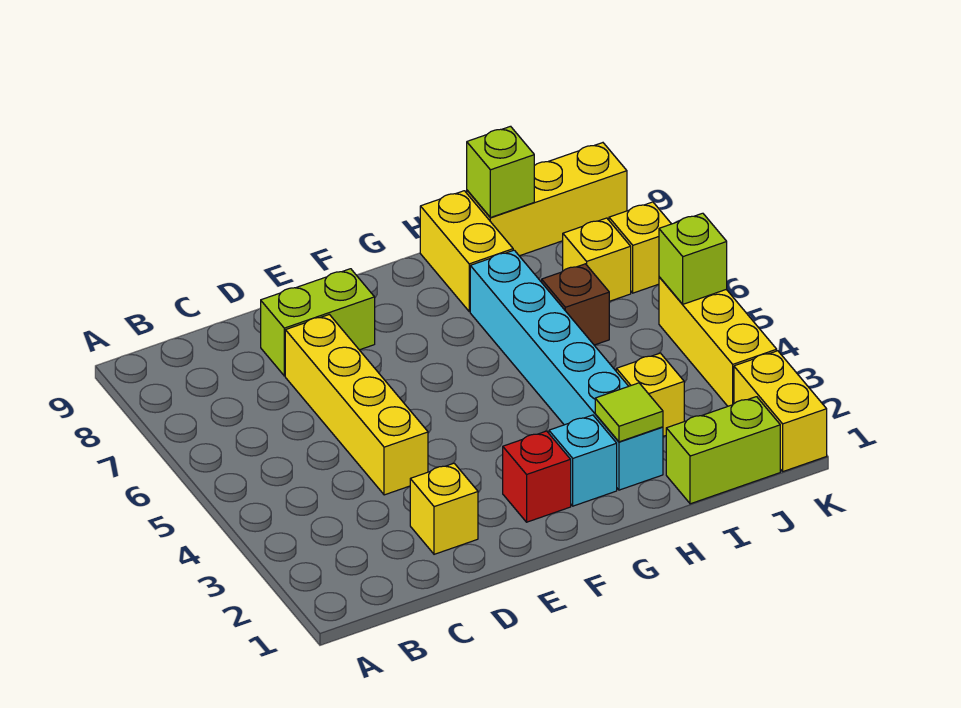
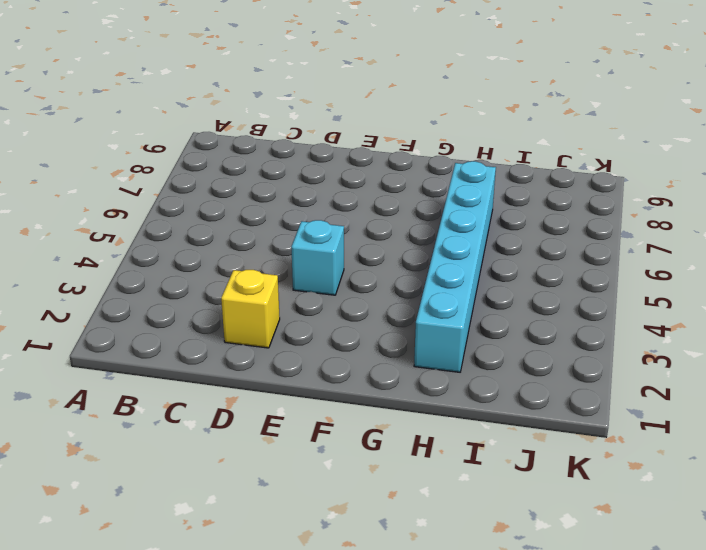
cyan brick E4 level 1 -> cyan brick G2 level 1
none -> yellow brick D4:D7 level 1
none -> lime brick D8:E8 level 1
none -> red brick F2 level 1

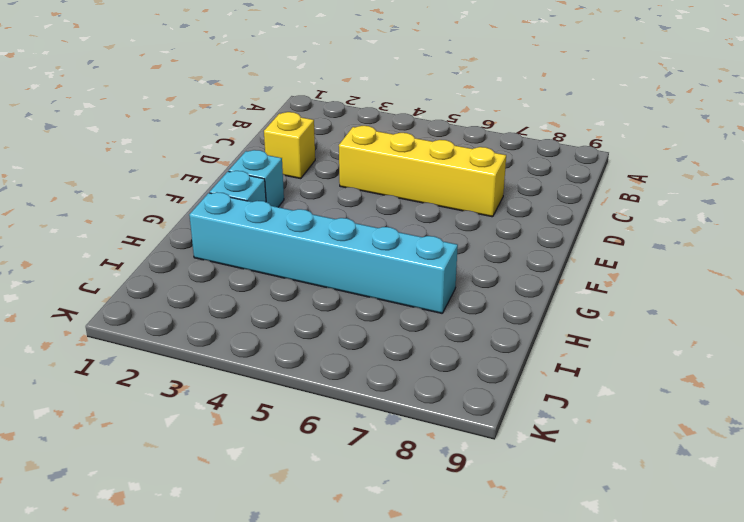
cyan brick F2 level 1 -> red brick F2 level 1
none -> lime brick D8:E8 level 1
none -> yellow brick H8:H9 level 1
none -> lime brick I1:J1 level 1

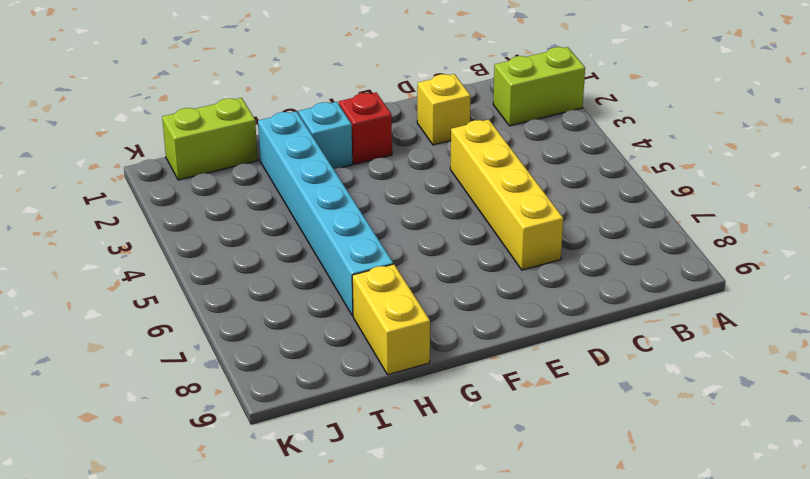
lime brick A2:B2 level 1 -> lime brick D8:E8 level 1
none -> yellow brick I3 level 1
none -> brown brick I6 level 1
none -> yellow brick I9:K9 level 1

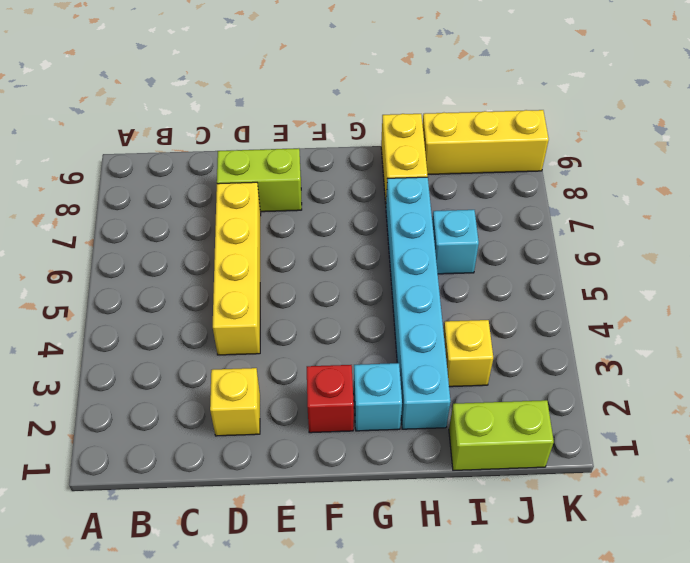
cyan brick I6 level 1 -> brown brick I6 level 1
none -> yellow brick J7 level 1
none -> yellow brick K1:K2 level 1
none -> yellow brick K3:K5 level 1

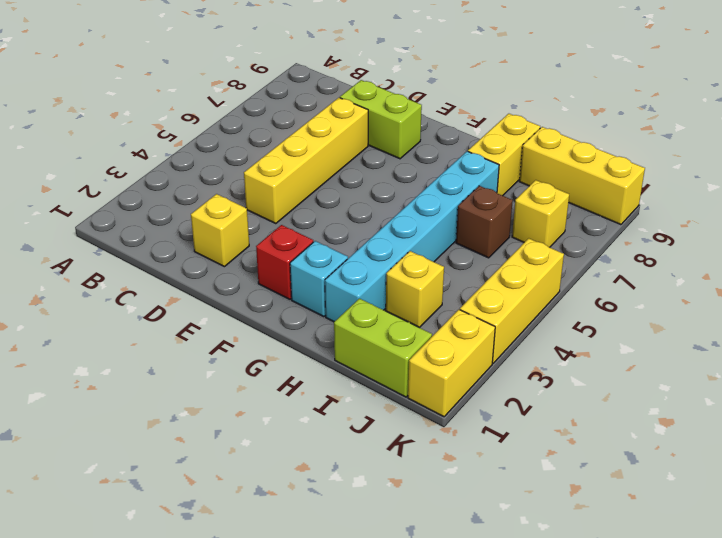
none -> yellow brick K7 level 1
none -> lime tile H2 level 2
none -> lime brick I9 level 2

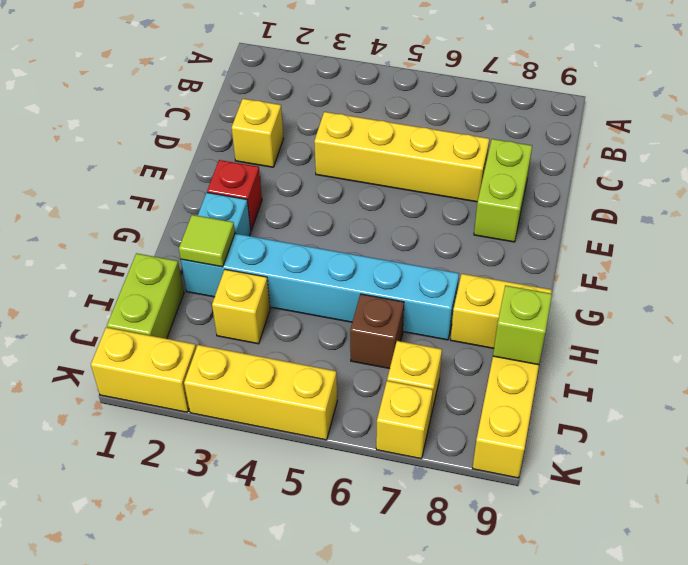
none -> lime brick K5 level 2

